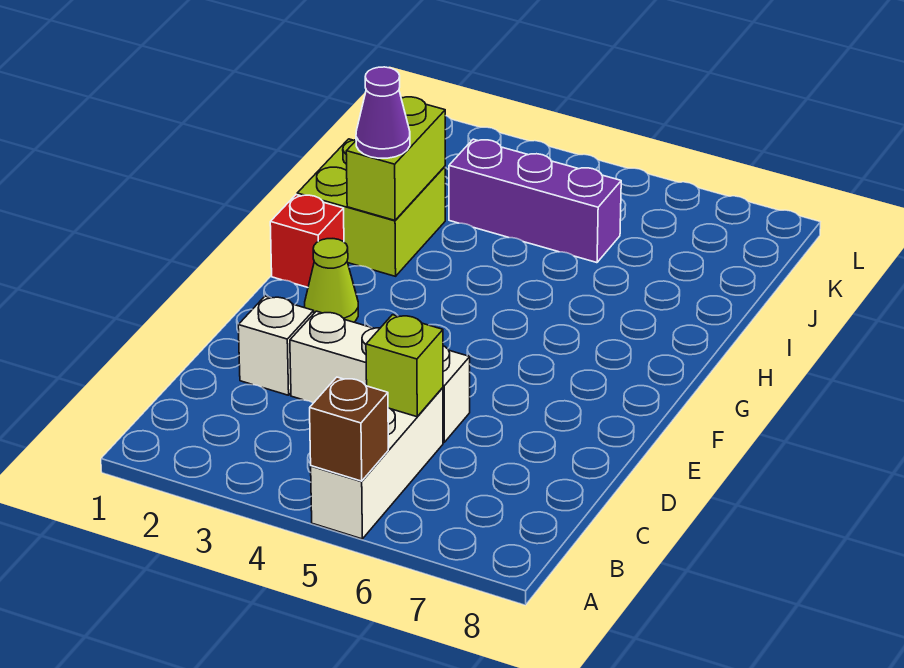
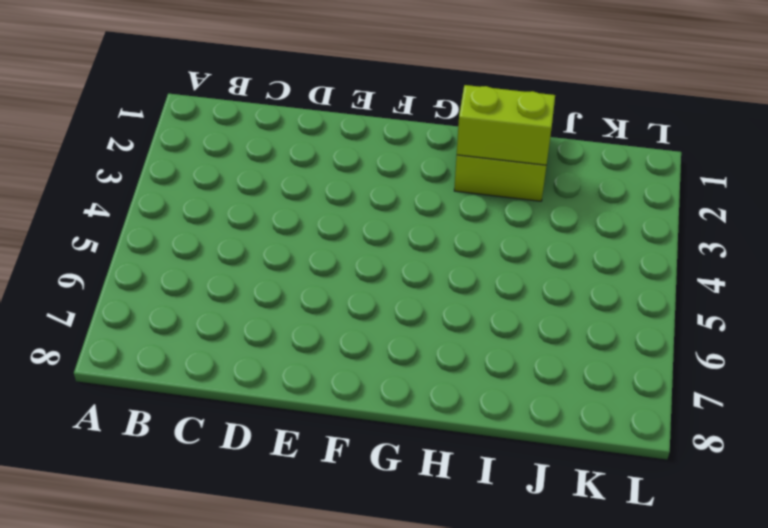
none -> white brick A5:C5 level 1
none -> white brick D2 level 1

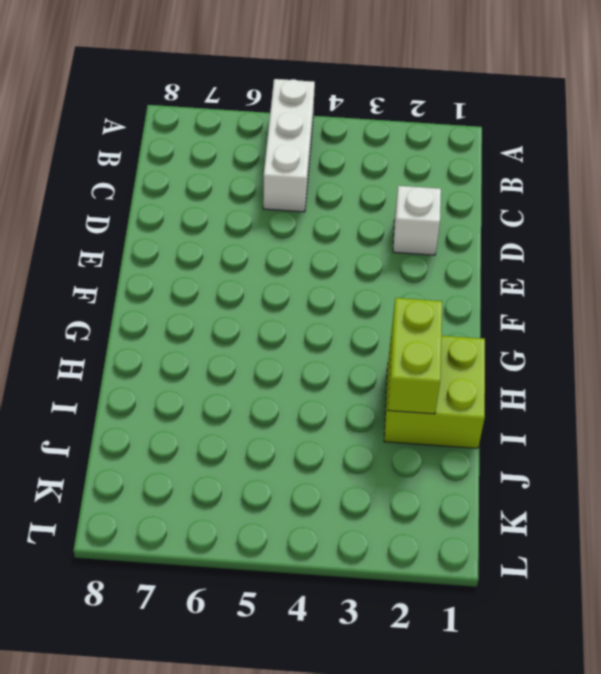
none -> white brick D3:D5 level 1
none -> lime cone F2 level 1

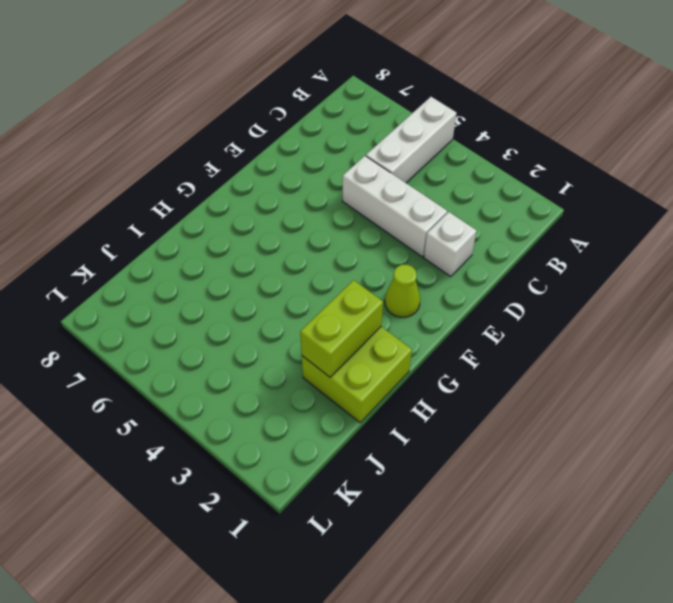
none -> red brick G1 level 1
none -> purple brick J3:J5 level 1

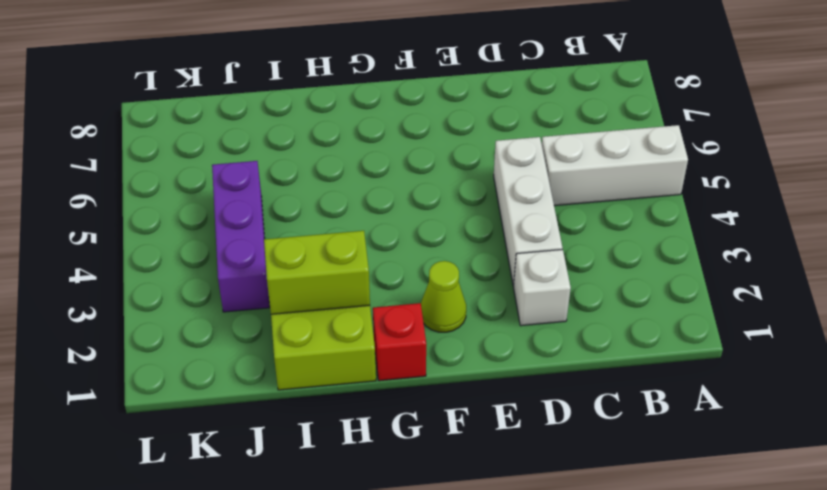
none -> brown brick A5 level 2
none -> lime brick C5 level 2

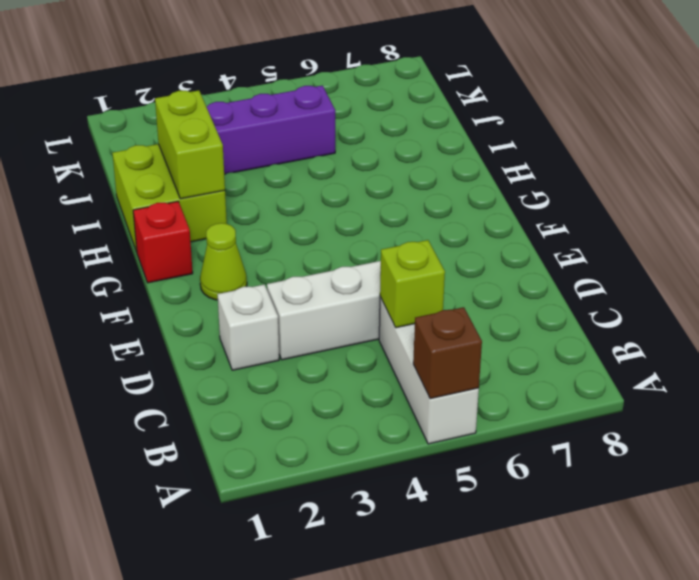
none -> purple cone H2 level 3

